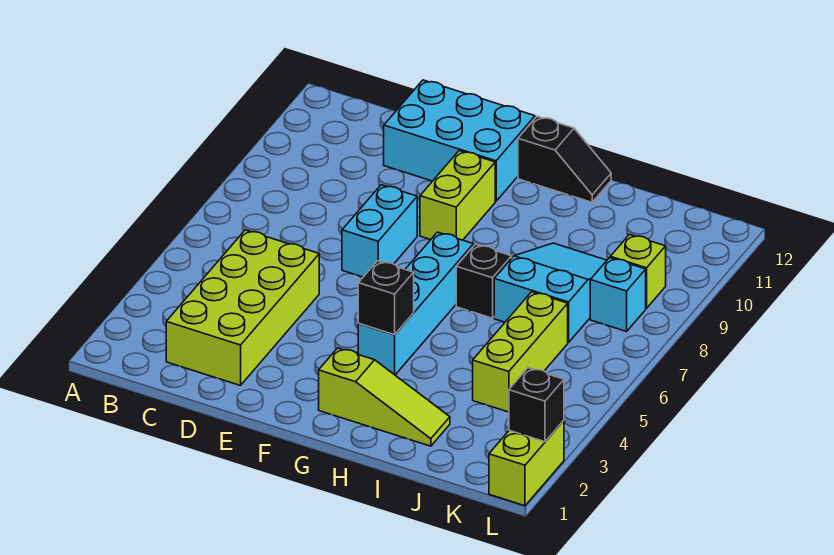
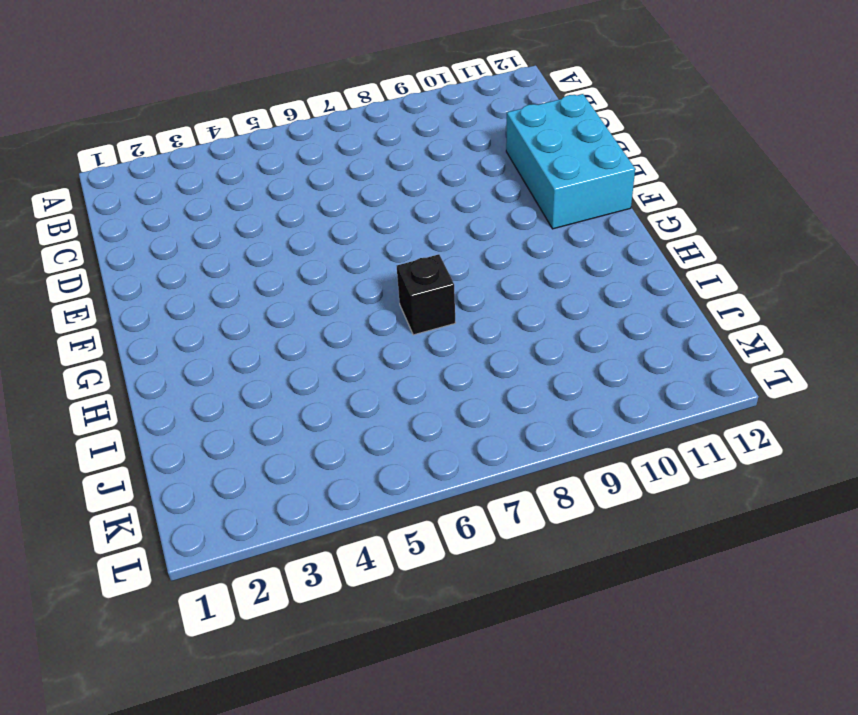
none -> lime brick C2:D5 level 1
none -> cyan brick E7:E8 level 1
none -> lime brick F9:F10 level 1

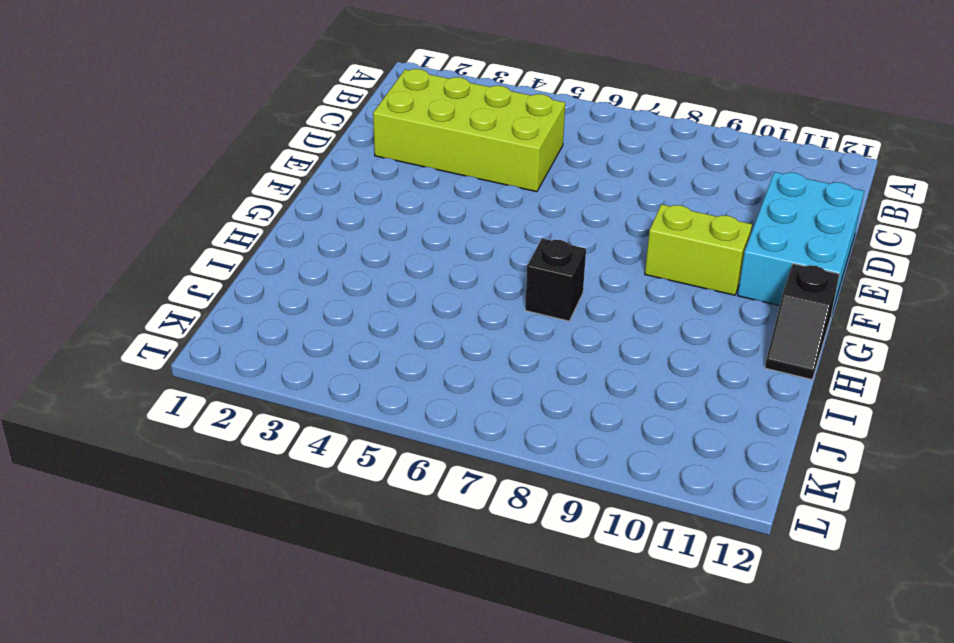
none -> cyan brick E7:E8 level 1
none -> lime slope G2:I2 level 1 top G
none -> cyan brick G4:G7 level 1

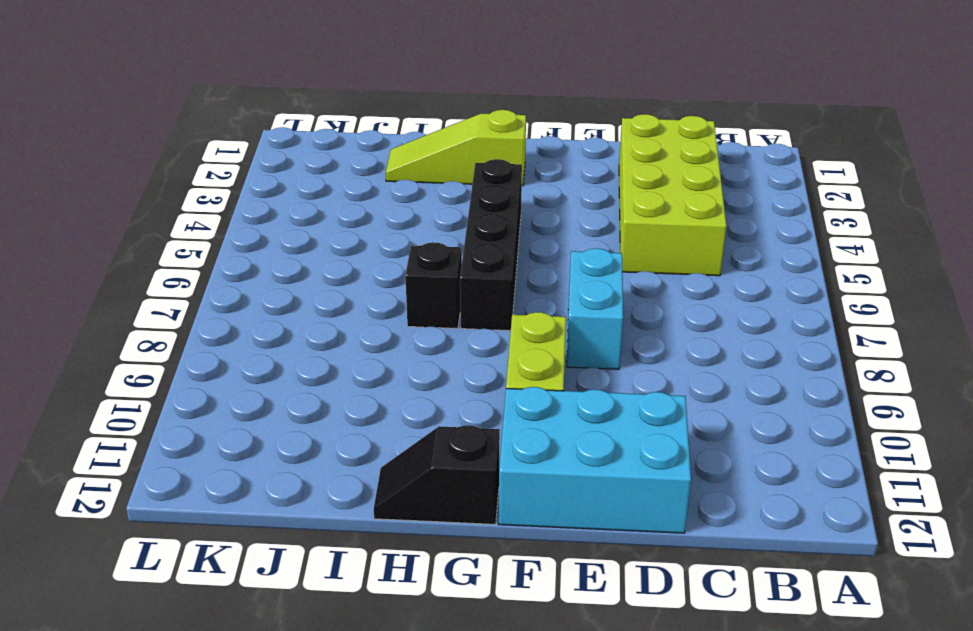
black brick G4:G7 level 1 -> cyan brick G4:G7 level 1
none -> cyan slope I7:J9 level 1 top 7
none -> lime brick J4:J6 level 1
none -> cyan brick K8 level 1

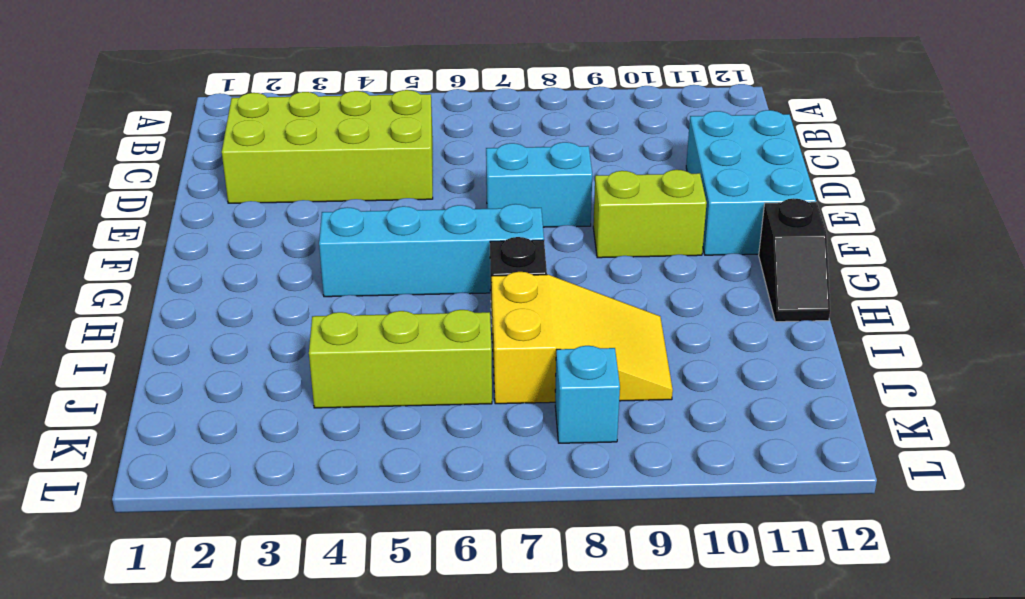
yellow slope I7:J9 level 1 top 7 -> cyan slope I7:J9 level 1 top 7
none -> lime slope G2:I2 level 1 top G
none -> lime brick K9 level 1
none -> lime brick L1:L2 level 1

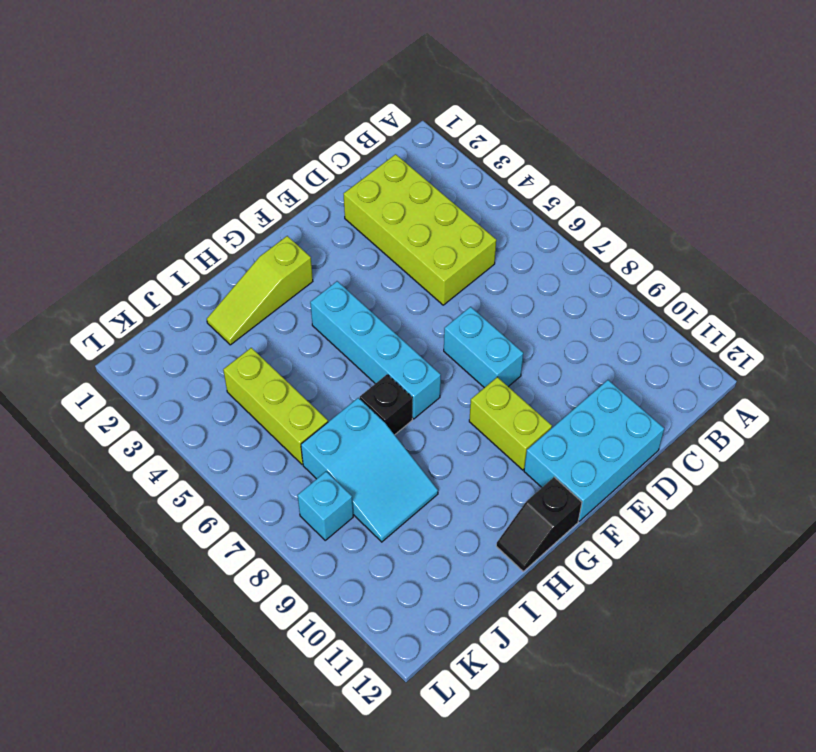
none -> lime brick K9 level 1
none -> lime brick L1:L2 level 1
none -> black brick G4 level 2

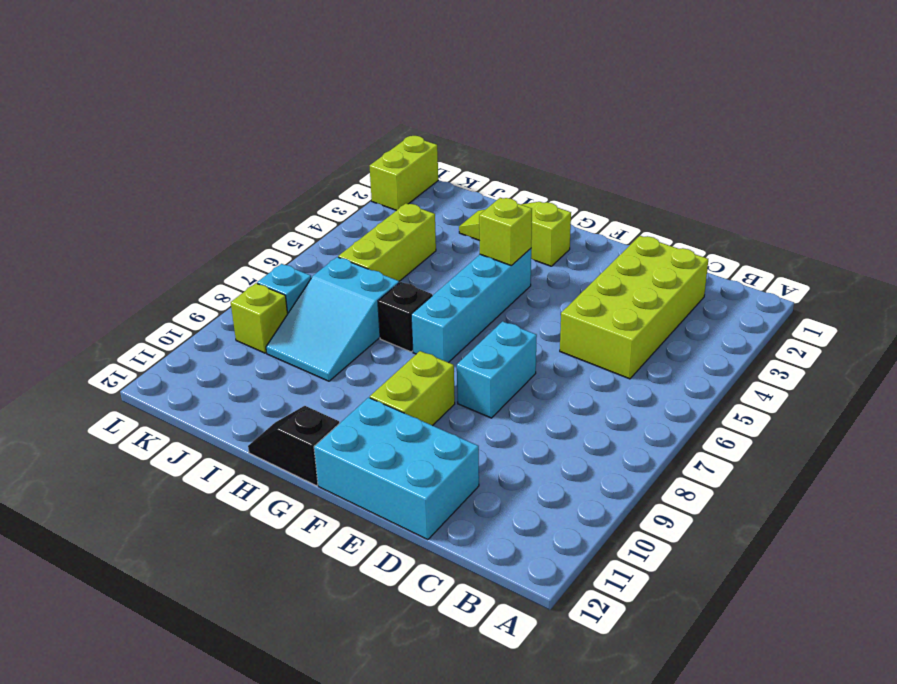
lime brick G4 level 2 -> black brick G4 level 2
none -> black brick L2 level 2

